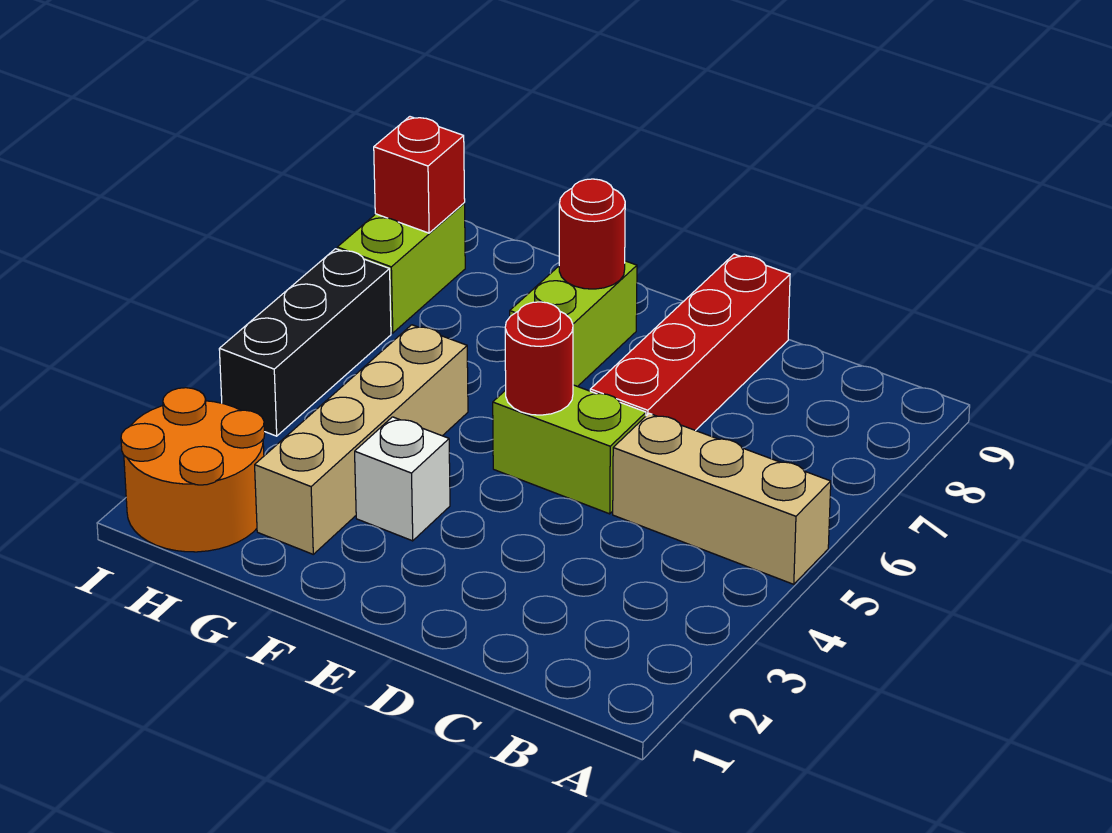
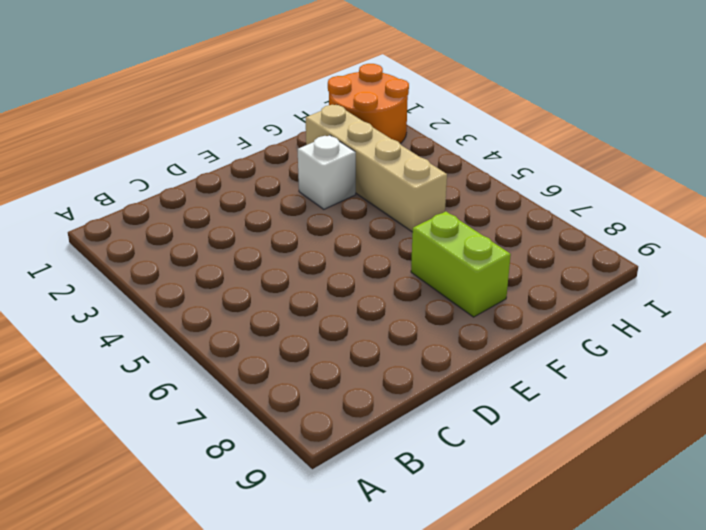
none -> tan brick A5:C5 level 1
none -> lime brick D5:E5 level 1
none -> red brick D6:D9 level 1

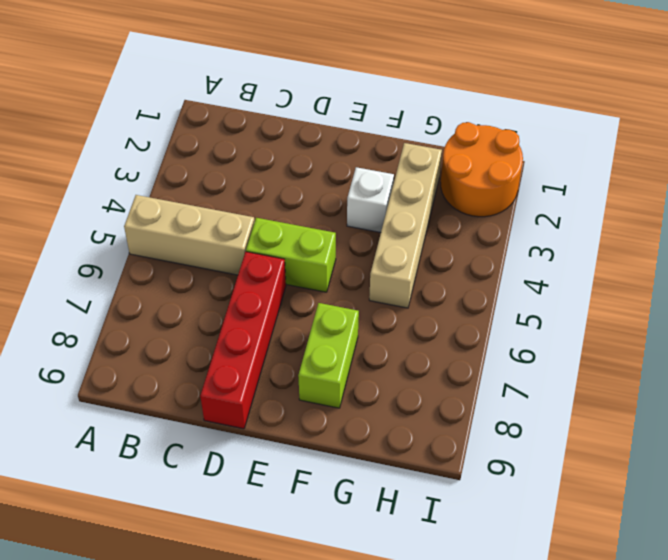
none -> black brick I4:I6 level 1
none -> lime brick I7:I8 level 1
none -> red round brick E5 level 2

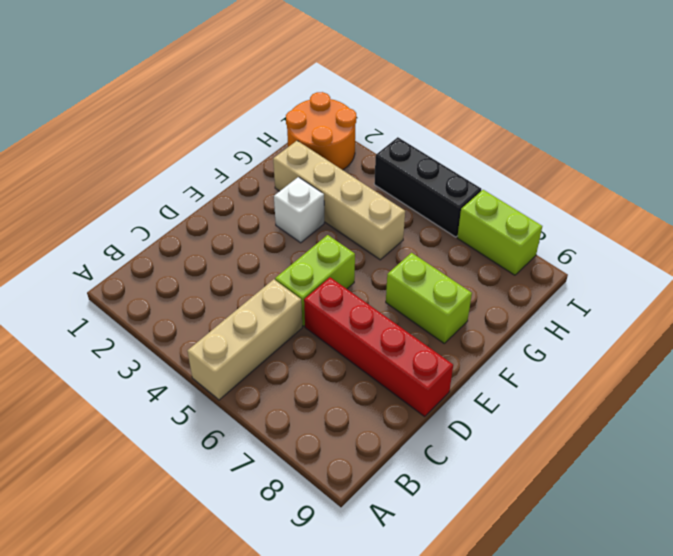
none -> red round brick E5 level 2
none -> red round brick F8 level 2
none -> red brick I8 level 2

